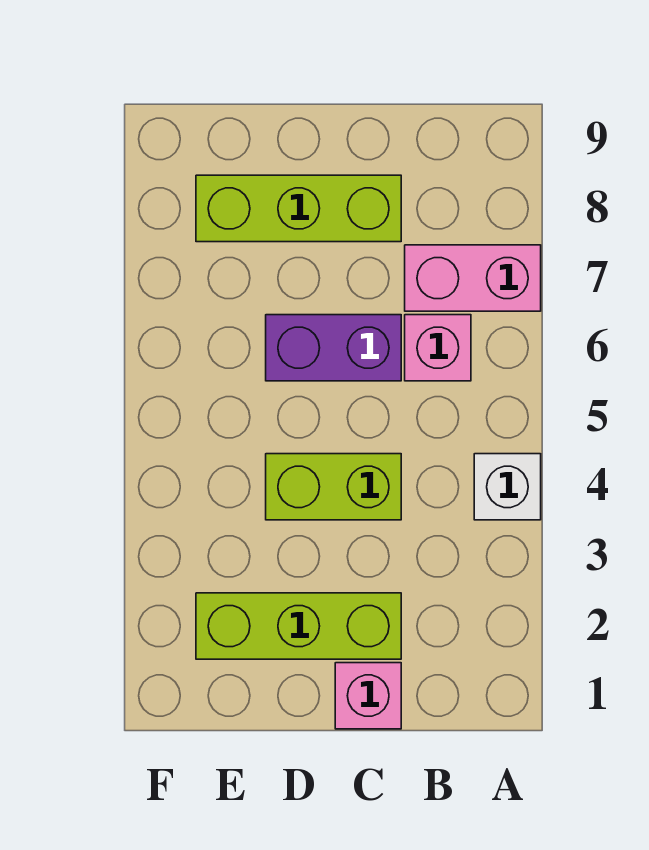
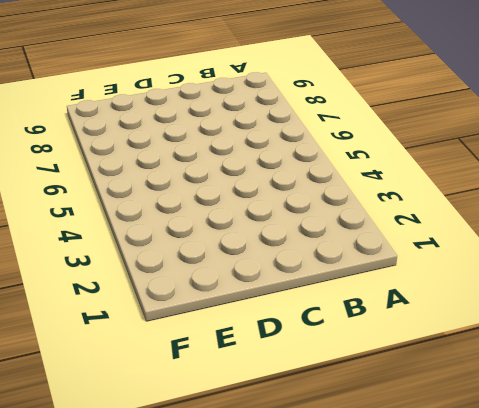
none -> white brick A4 level 1
none -> pink brick A7:B7 level 1

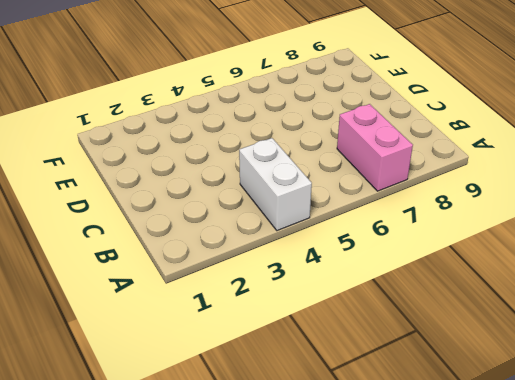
white brick A4:B4 level 1 -> white brick A4 level 1
none -> pink brick B6 level 1
none -> pink brick C1 level 1

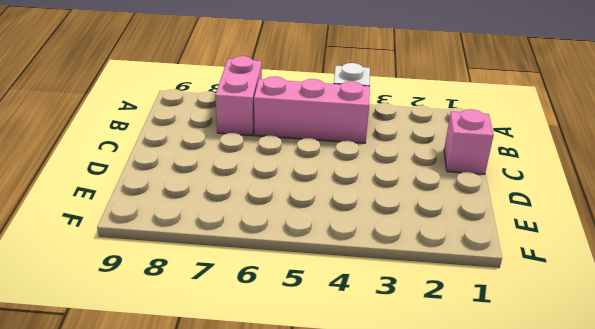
pink brick B4:B6 level 1 -> pink brick B6 level 1
none -> lime brick C2:E2 level 1
none -> lime brick C4:D4 level 1

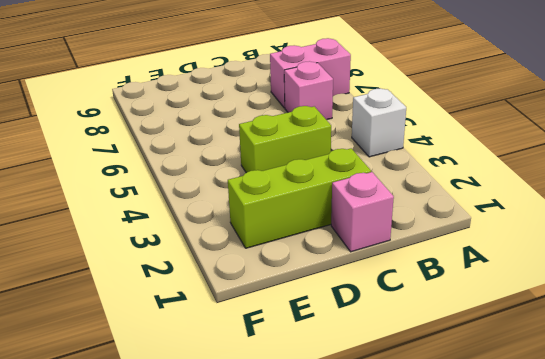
none -> purple brick C6:D6 level 1
none -> lime brick C8:E8 level 1

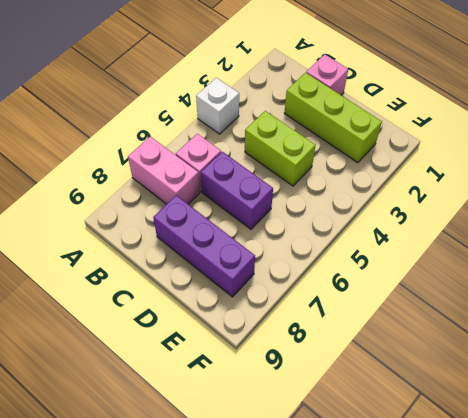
purple brick C8:E8 level 1 -> lime brick C8:E8 level 1

